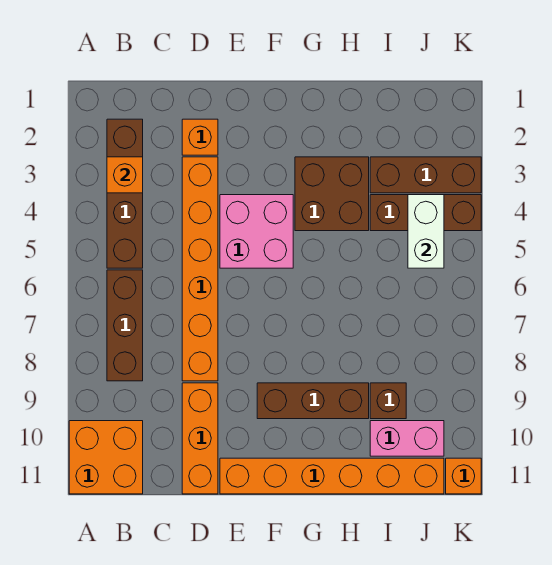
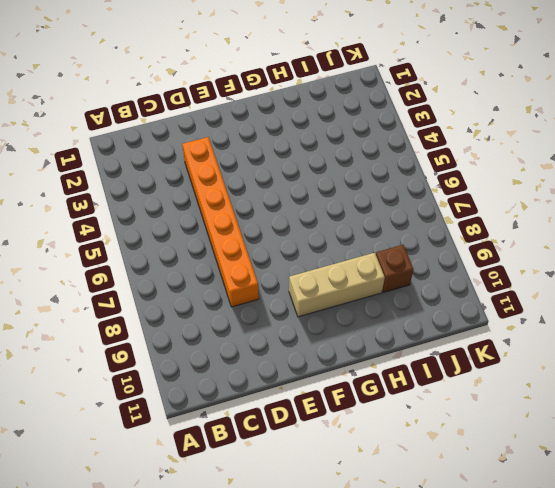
tan brick F9:H9 level 1 -> brown brick F9:H9 level 1
none -> orange brick A10:B11 level 1
none -> brown brick B2:B5 level 1
none -> brown brick B6:B8 level 1

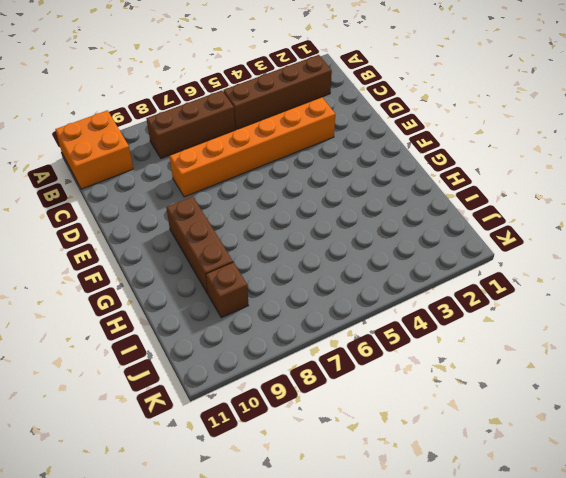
none -> orange brick D2 level 1
none -> orange brick D9:D11 level 1
none -> pink brick E4:F5 level 1

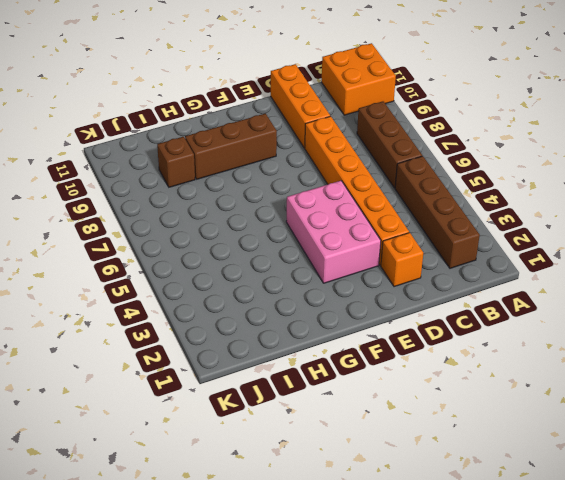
pink brick E3:F5 level 1 -> pink brick E4:F5 level 1
none -> orange brick E11:J11 level 1
none -> brown brick G3:H4 level 1
none -> brown brick I3:K3 level 1

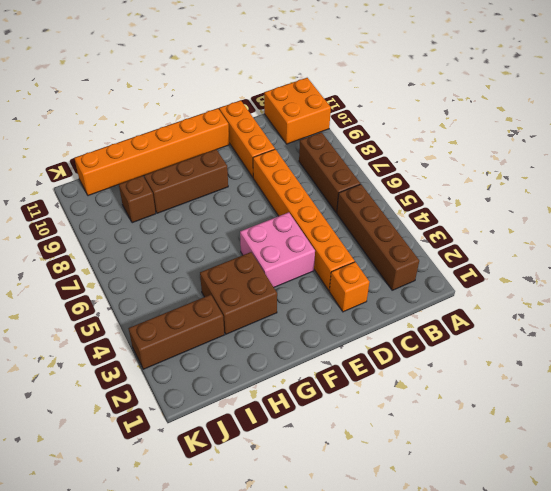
none -> brown brick I4:K4 level 1
none -> pink brick I10:J10 level 1
none -> orange brick K11 level 1

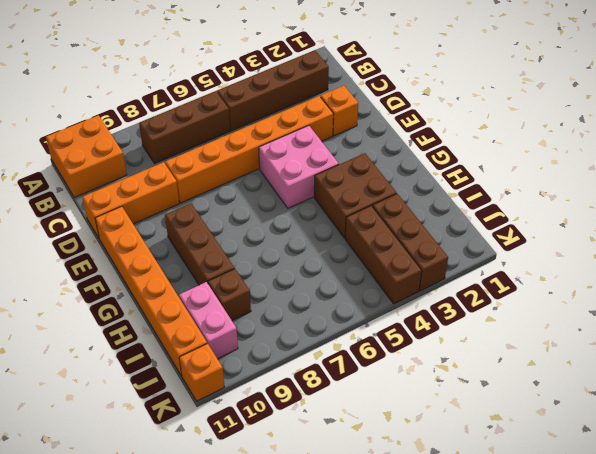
none -> orange brick B3 level 2
none -> white brick J4:J5 level 2

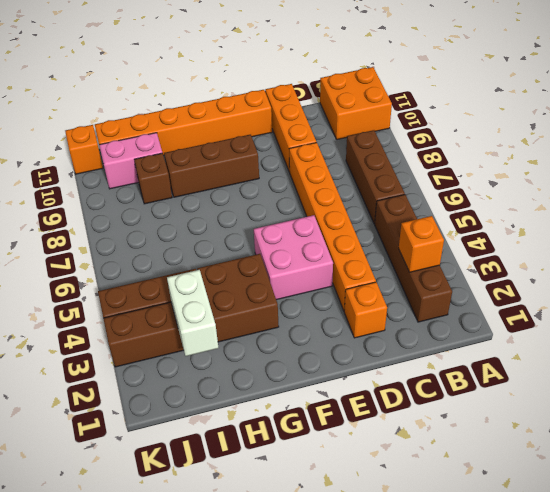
white brick I2:I3 level 2 -> white brick J4:J5 level 2

